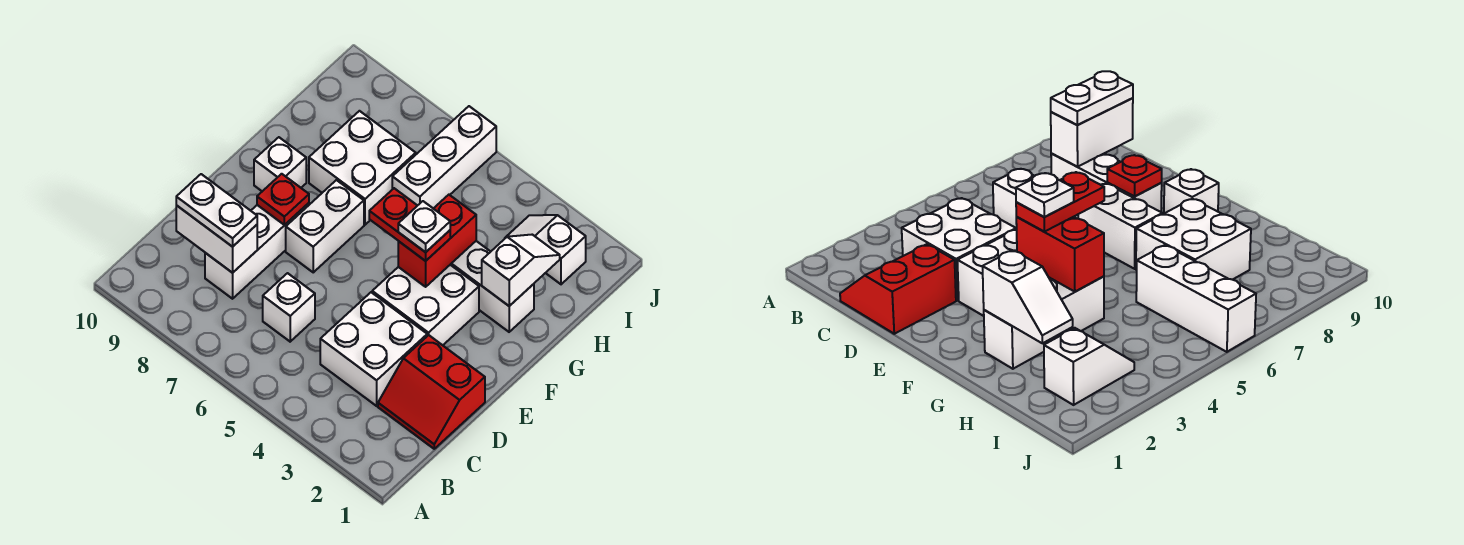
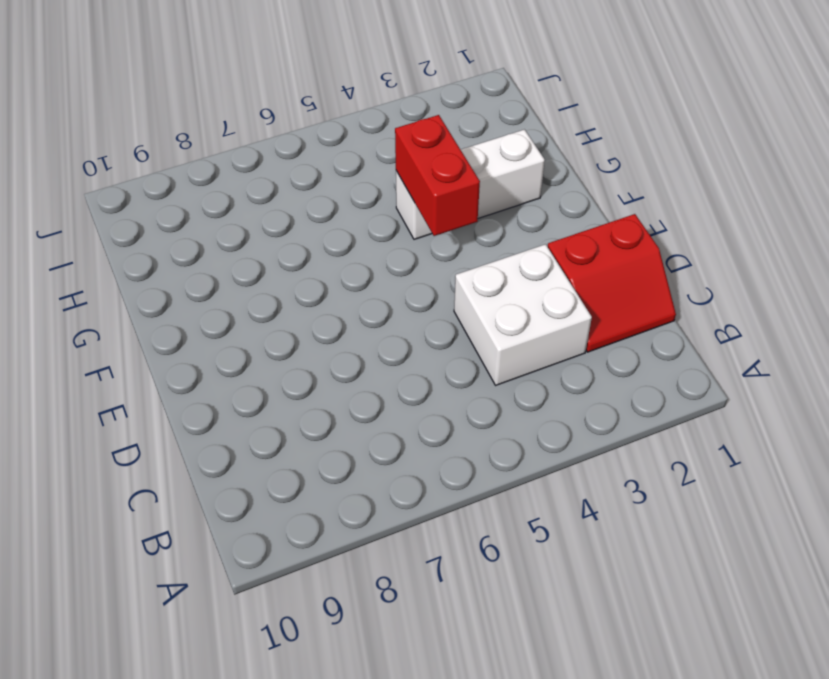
none -> white brick C6 level 1
none -> white brick C8:E8 level 1
none -> white brick E3:F4 level 1

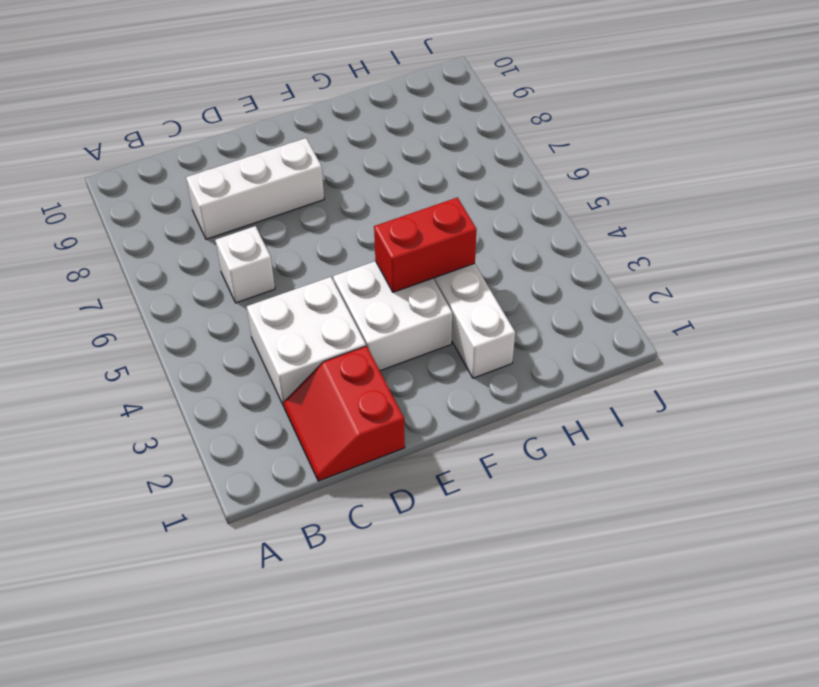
none -> white brick E7:F7 level 1
none -> white brick F9 level 1
none -> white brick G7:H8 level 1

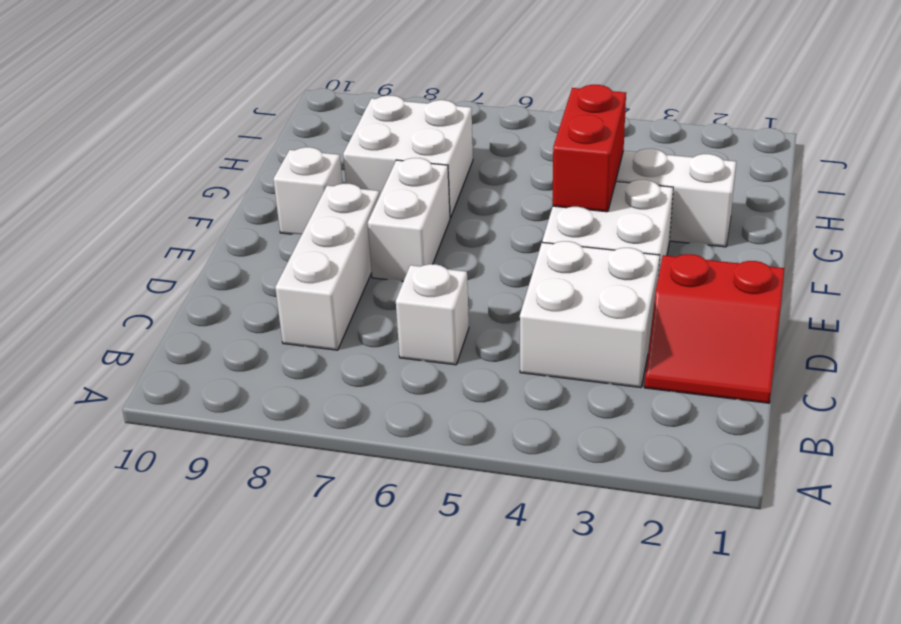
none -> white brick H6:J6 level 1
none -> white slope I2:I3 level 1 top 2
none -> white brick C8:C9 level 2

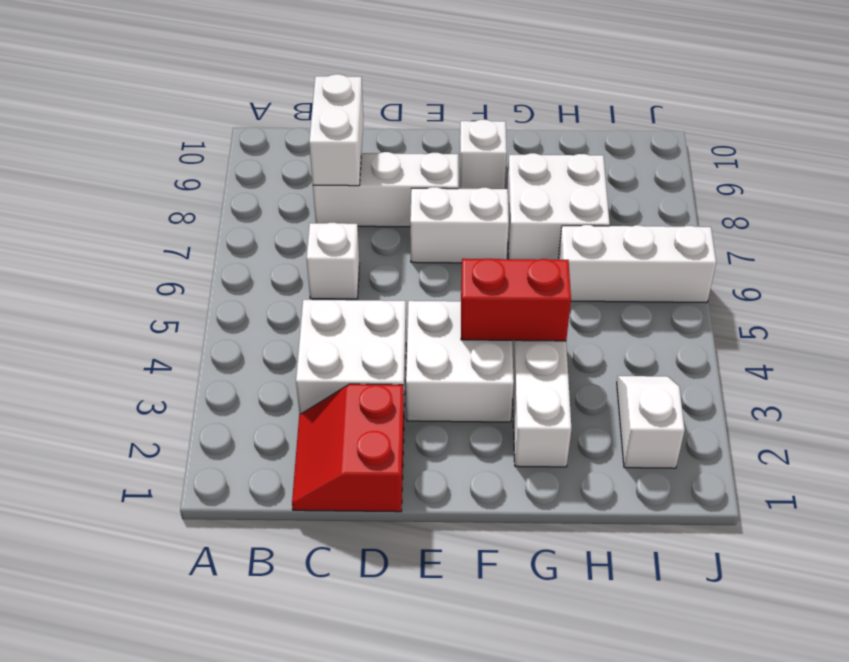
none -> red plate E8 level 2
none -> white slope G2:H2 level 2 top G
none -> white plate C8:C9 level 3

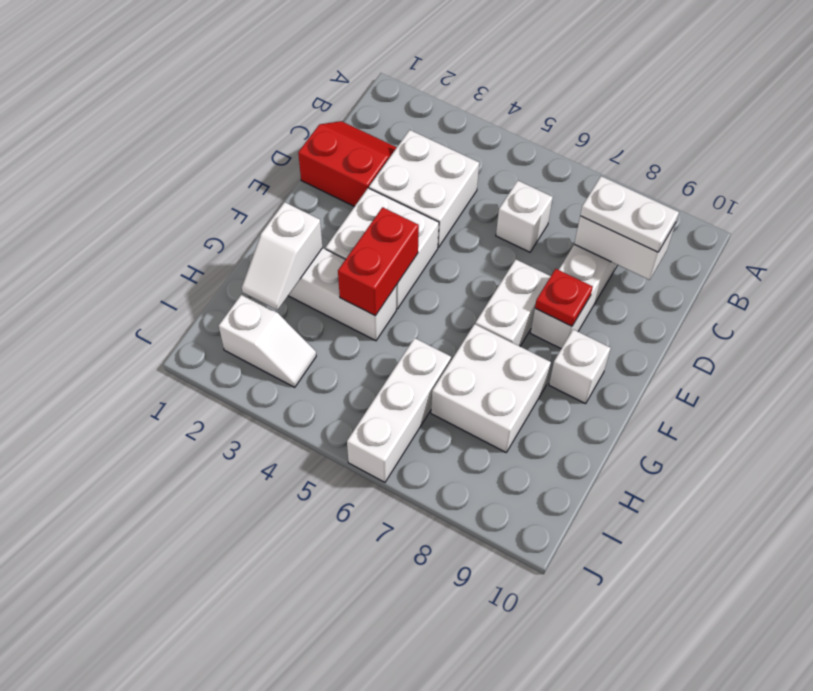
none -> red plate F4:F5 level 3
none -> white plate F4 level 4

